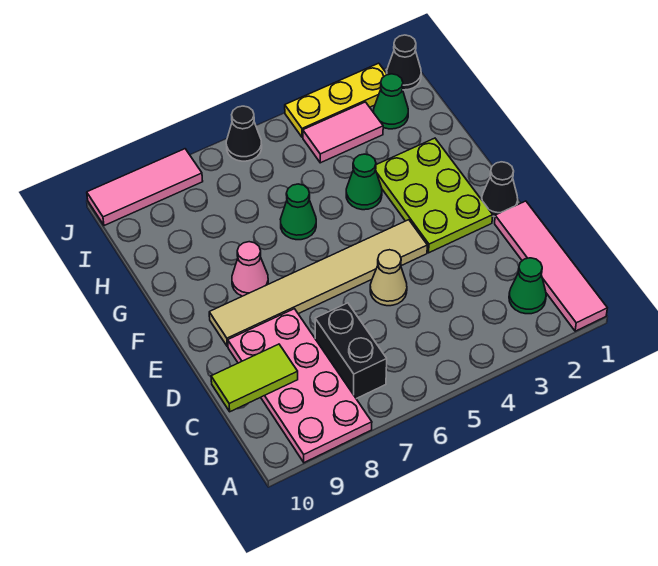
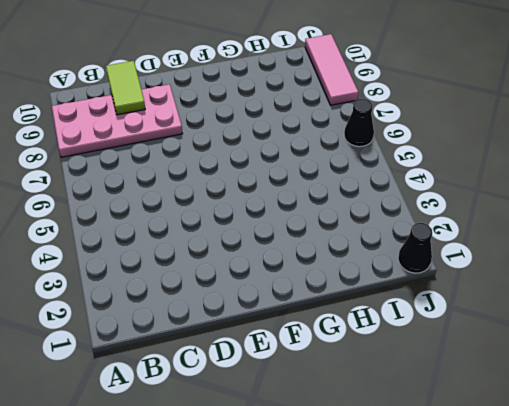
none -> pink tile A1:D1 level 1
none -> green cone B2 level 1
none -> black brick B7:C7 level 1

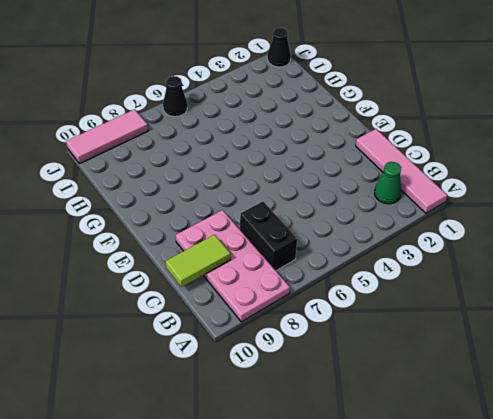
none -> tan cone D5 level 1
none -> black cone E1 level 1
none -> lime plate E2:G3 level 1

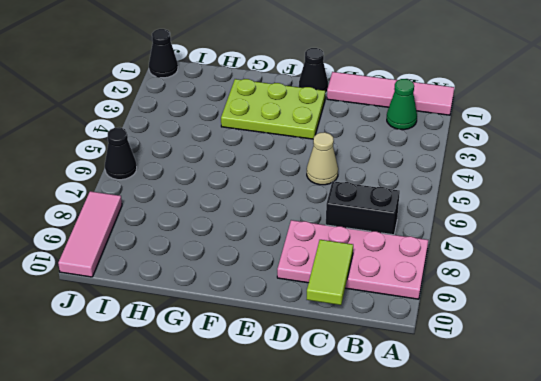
none -> tan tile E4:E9 level 1
none -> pink cone F8 level 1
none -> green cone G4 level 1

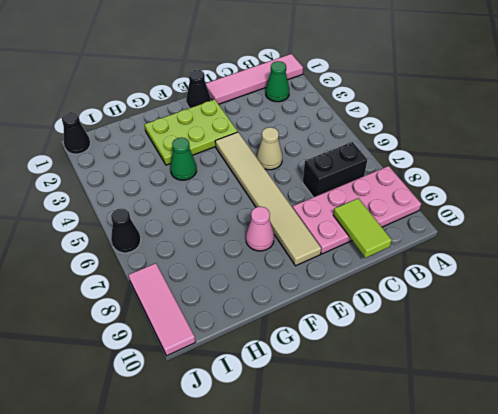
none -> green cone G6 level 1
none -> green cone I2 level 1
none -> pink tile I3:I4 level 1

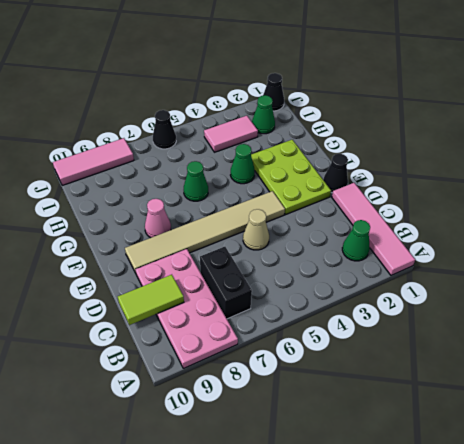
none -> yellow plate J2:J4 level 1

